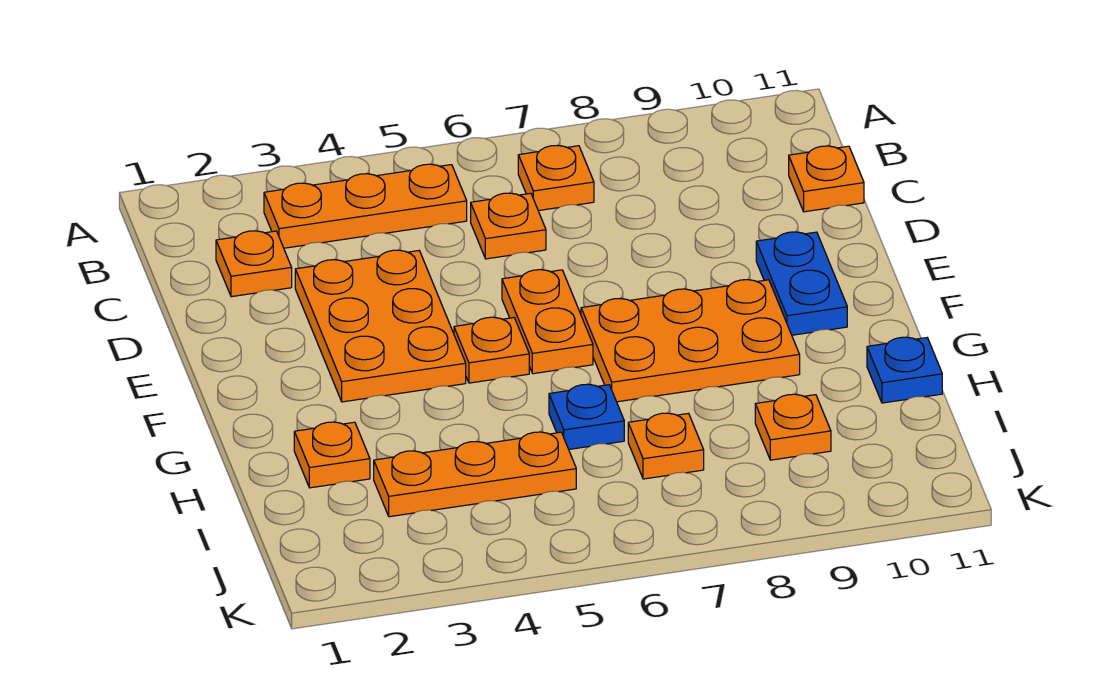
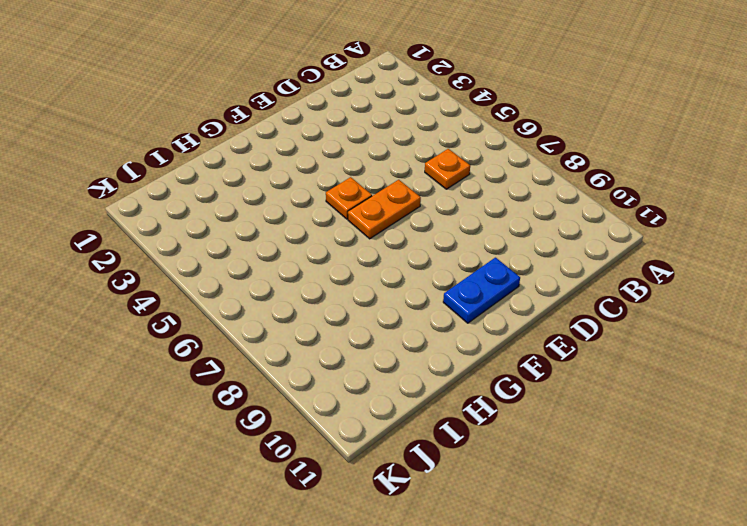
none -> orange plate B3:B5 level 1
none -> orange plate B7 level 1
none -> orange plate C2 level 1

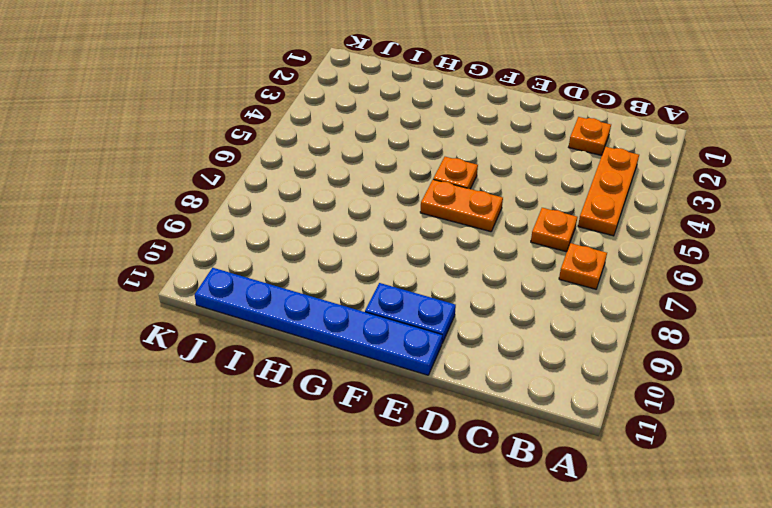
blue plate E11:J11 level 1 -> blue plate H11 level 1
none -> orange plate C11 level 1
none -> orange plate D3:F4 level 1
none -> orange plate F7:G9 level 1

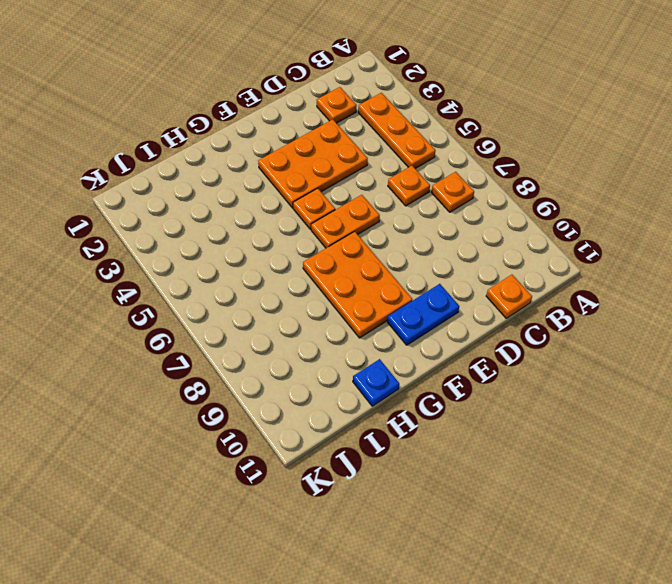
none -> orange plate H2 level 1
none -> blue plate H6 level 1
none -> orange plate I3:I5 level 1

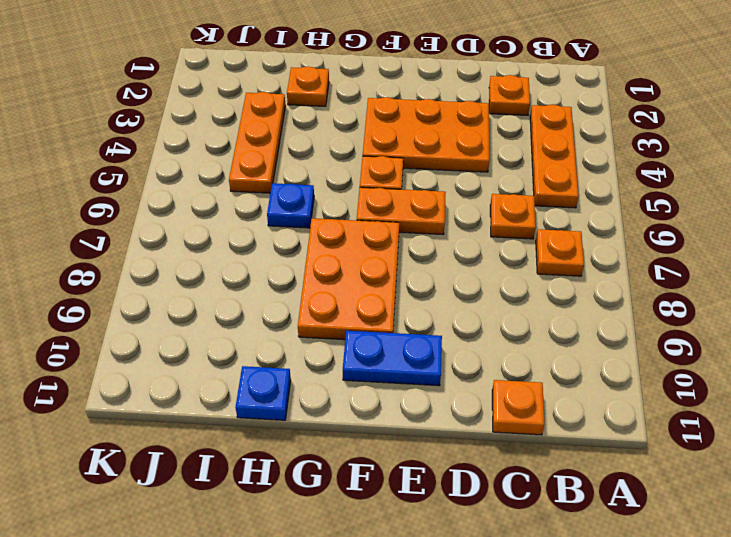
none -> orange plate I7 level 1
none -> orange plate I9 level 1

